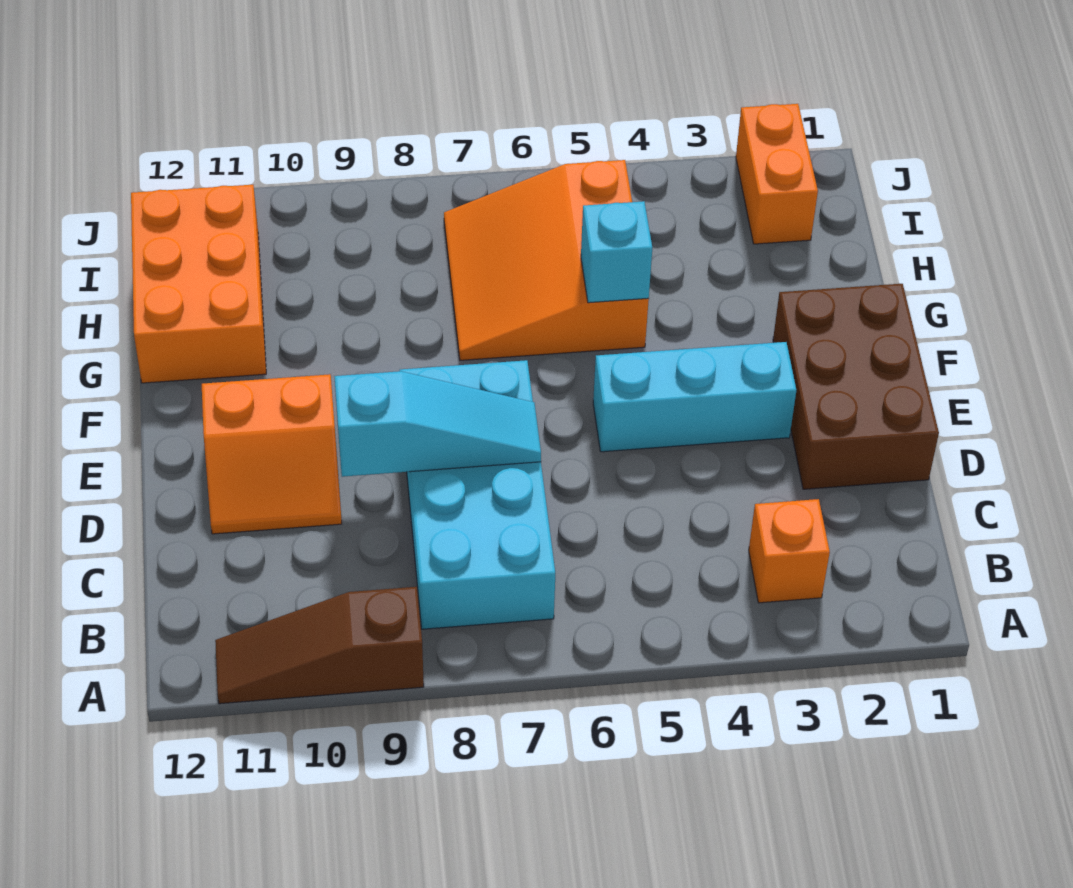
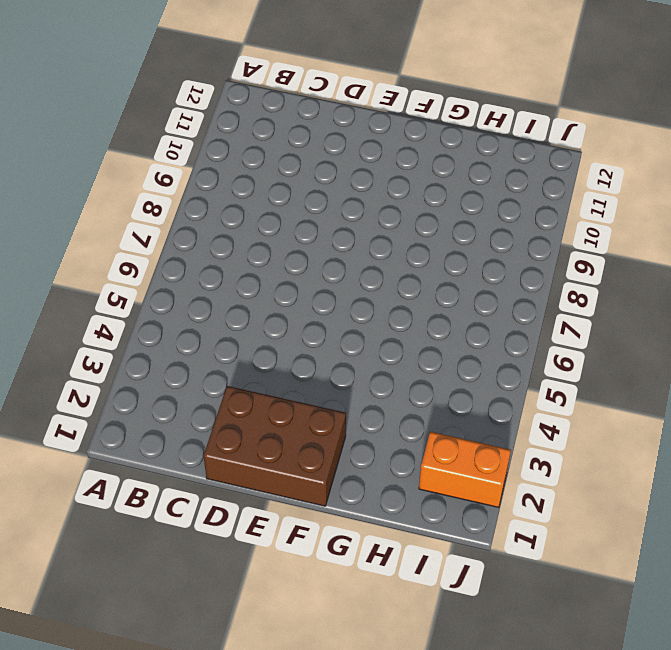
none -> brown slope A9:A11 level 1 top 9
none -> orange brick B3 level 1

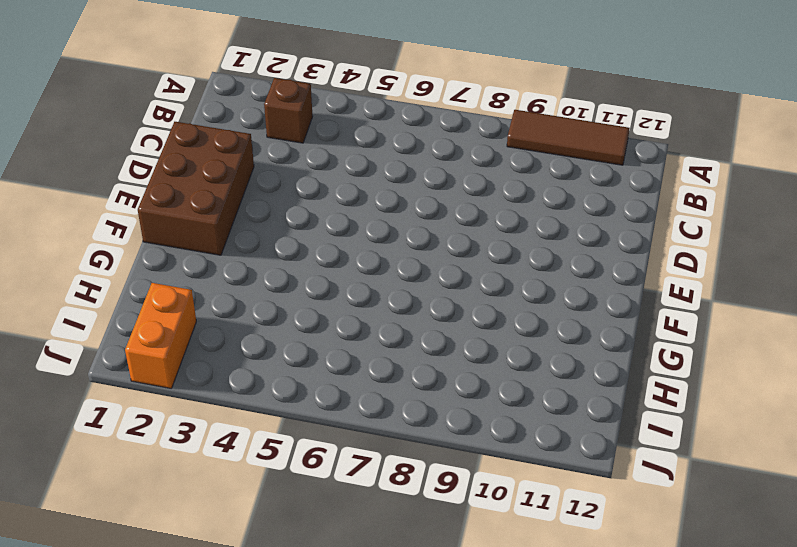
brown tile A9:A11 level 1 -> brown slope A9:A11 level 1 top 9
brown brick B3 level 1 -> orange brick B3 level 1
none -> cyan brick B7:E8 level 1
none -> orange slope D10:E11 level 1 top E

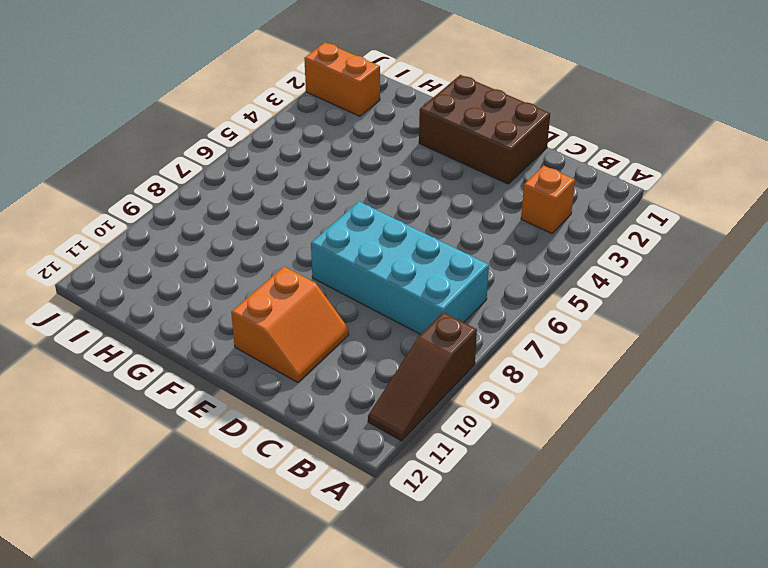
none -> cyan brick E3:E5 level 1
none -> orange slope G5:I7 level 1 top 5

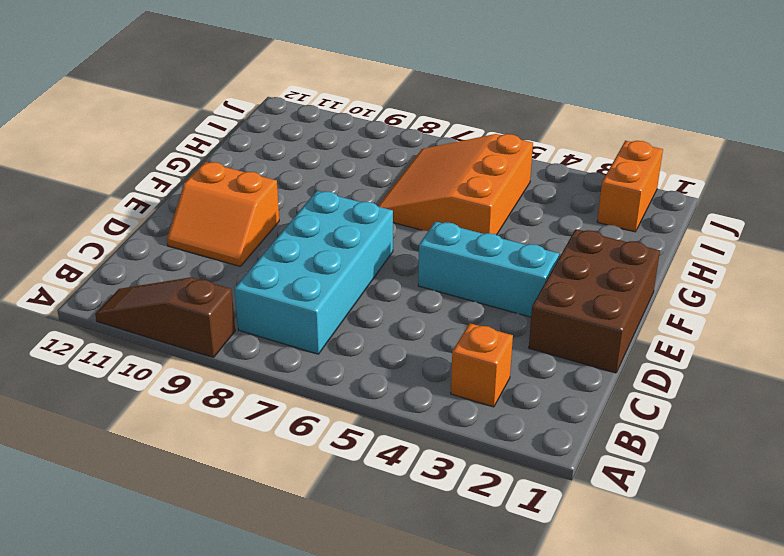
none -> orange brick G11:I12 level 1
none -> cyan slope D7:D9 level 2 top 9

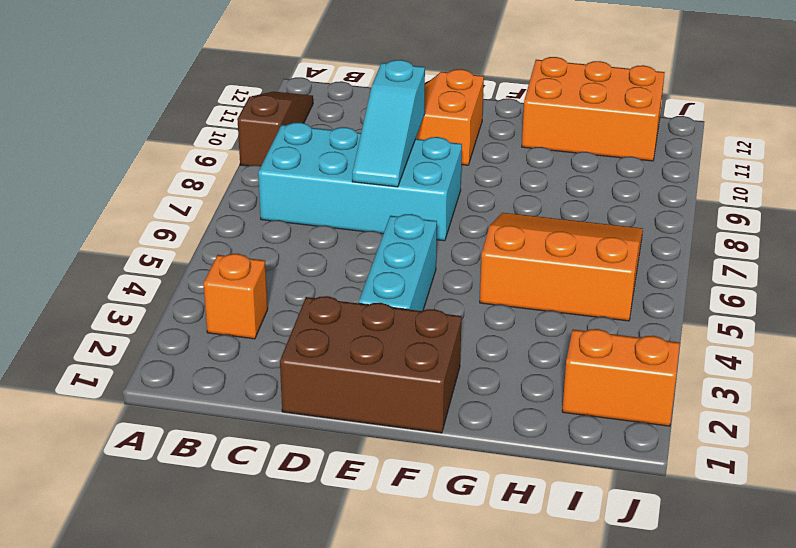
none -> cyan brick G5 level 2

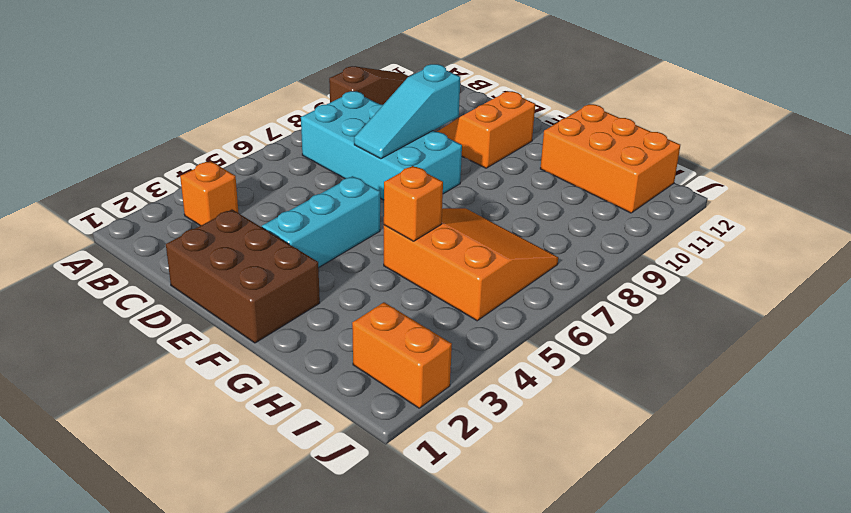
orange brick G5 level 2 -> cyan brick G5 level 2

